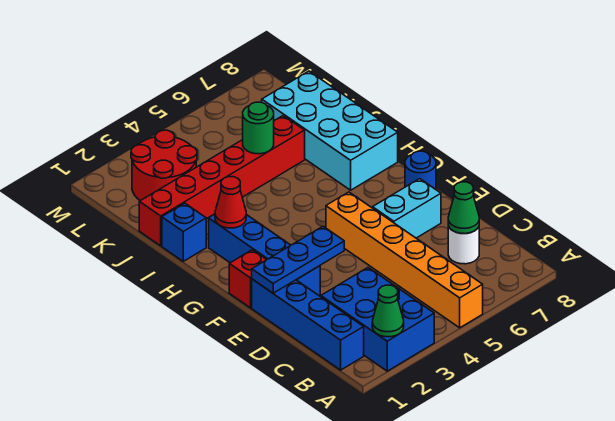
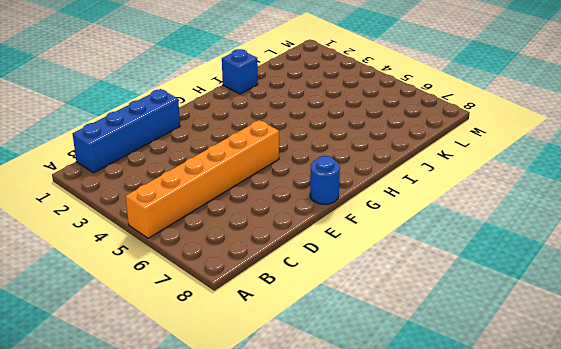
none -> blue brick A2:C3 level 1
none -> white round brick C7 level 1
none -> blue brick E2:H2 level 1

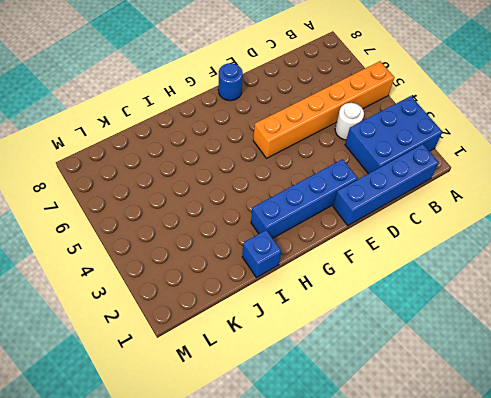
white round brick C4 level 1 -> white round brick C7 level 1
none -> cyan brick E6:E7 level 1
none -> red brick F1 level 1
none -> cyan brick H7:K8 level 1

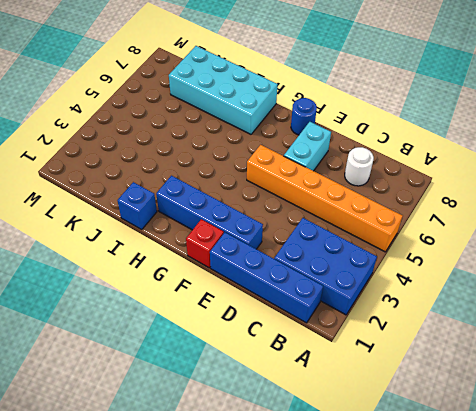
none -> red brick J1:J6 level 1
none -> red round brick K2:L3 level 1
none -> green cone A2 level 2

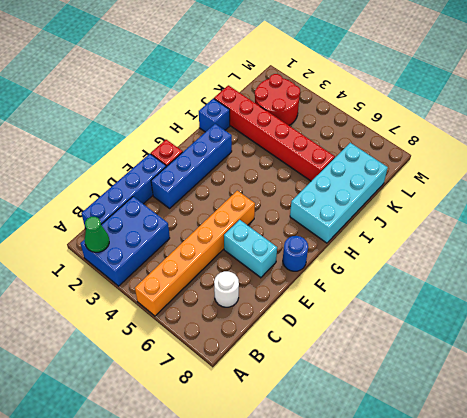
none -> green cone C7 level 2
none -> blue plate E1:E3 level 2
none -> red cone H2 level 2

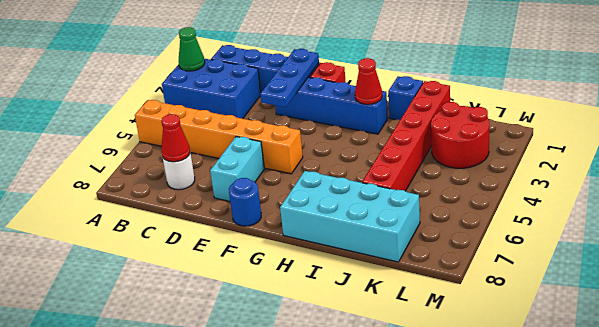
red cone C7 level 2 -> green cone C7 level 2
none -> green round brick J5 level 2

